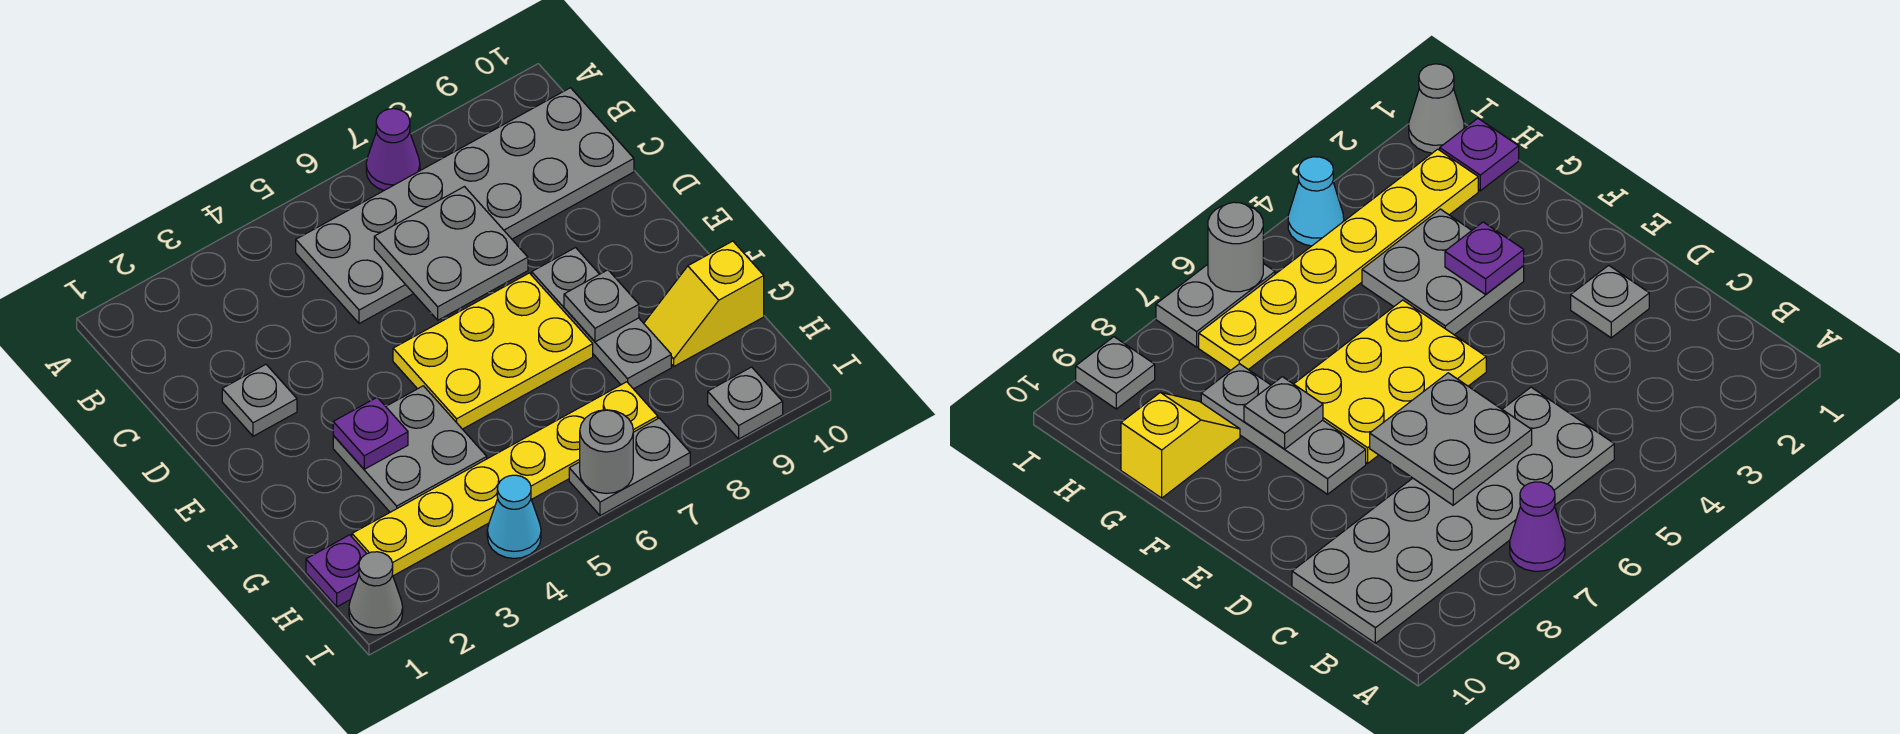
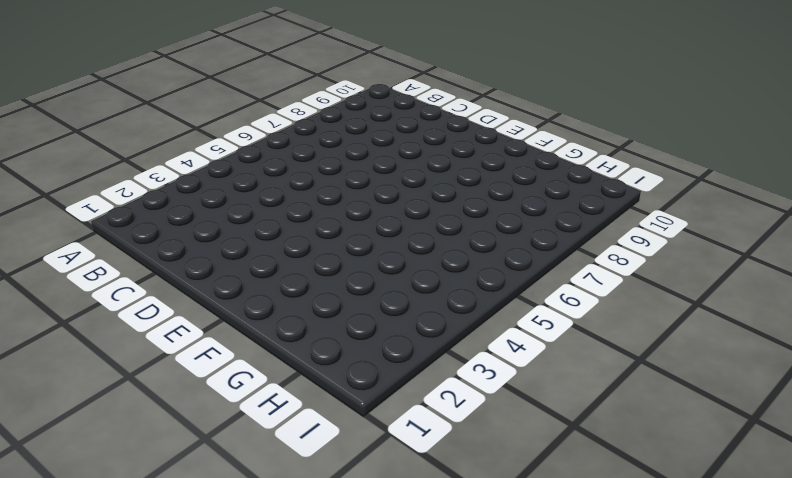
none -> purple cone A7 level 1
none -> grey plate B5:C10 level 1
none -> grey plate D2 level 1

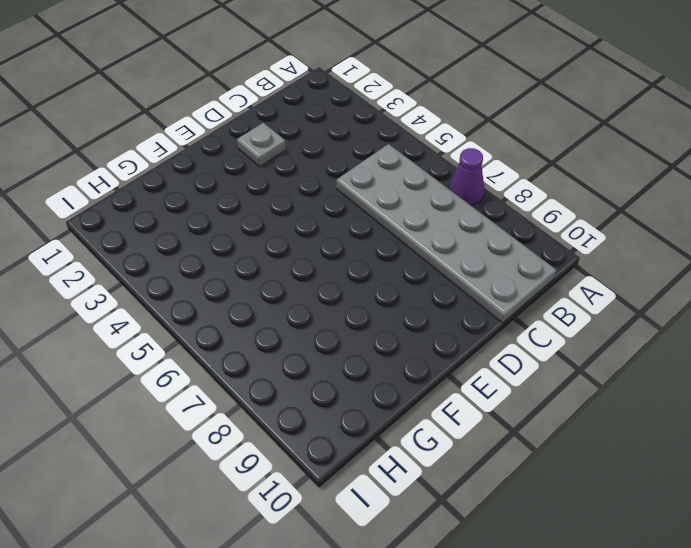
none -> yellow plate E5:F7 level 1
none -> grey plate E8:G8 level 1
none -> grey plate F3:G4 level 1

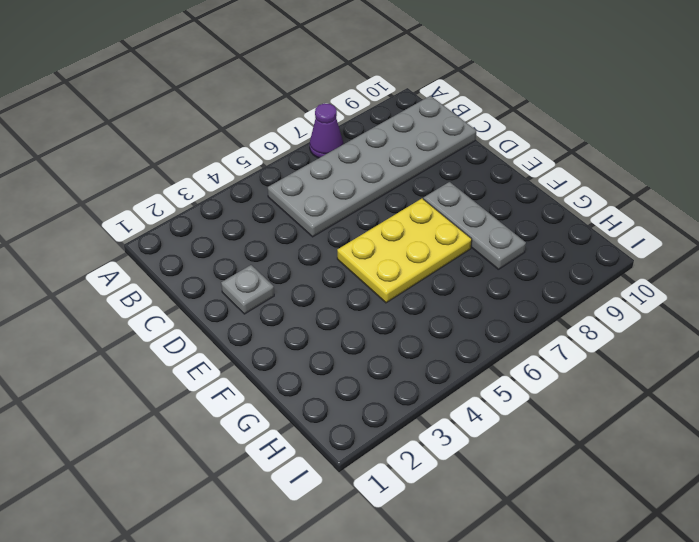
none -> grey plate F3:G4 level 1
none -> yellow slope G9:G10 level 1 top 10
none -> purple plate H1 level 1

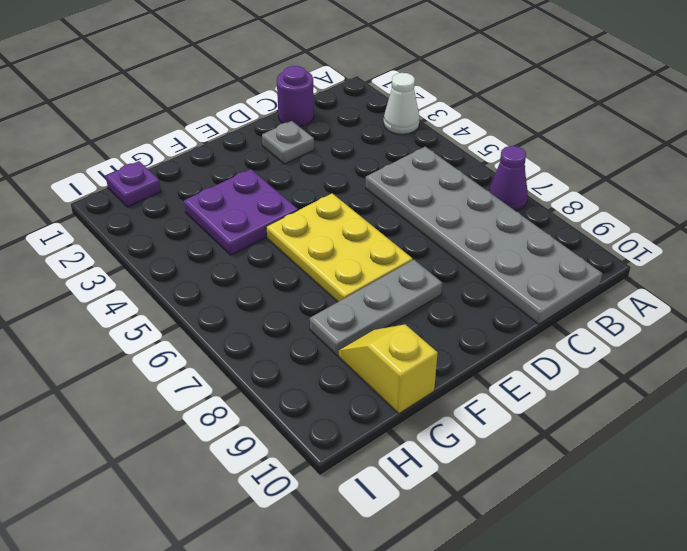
white cone A3 level 1 -> none
purple round brick C1 level 1 -> none
purple plate F3:G4 level 1 -> grey plate F3:G4 level 1
none -> yellow plate H2:H7 level 1
none -> grey cone I1 level 1
none -> cyan cone I4 level 1

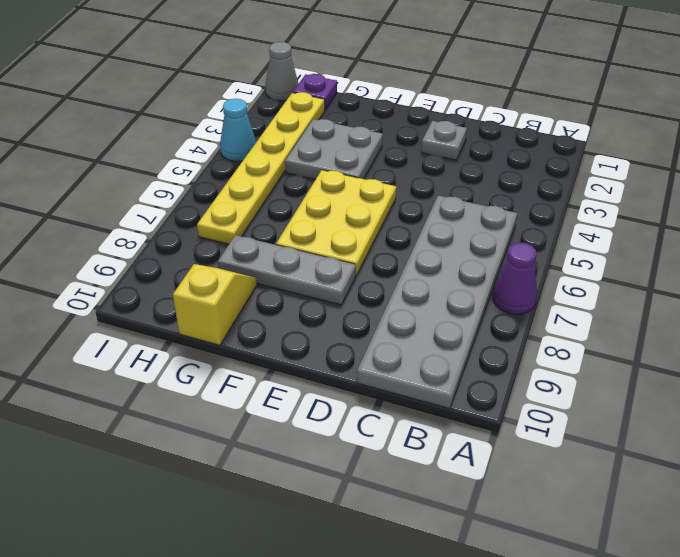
none -> grey plate I6:I7 level 1
none -> grey plate I9 level 1
none -> grey plate C6:D7 level 2

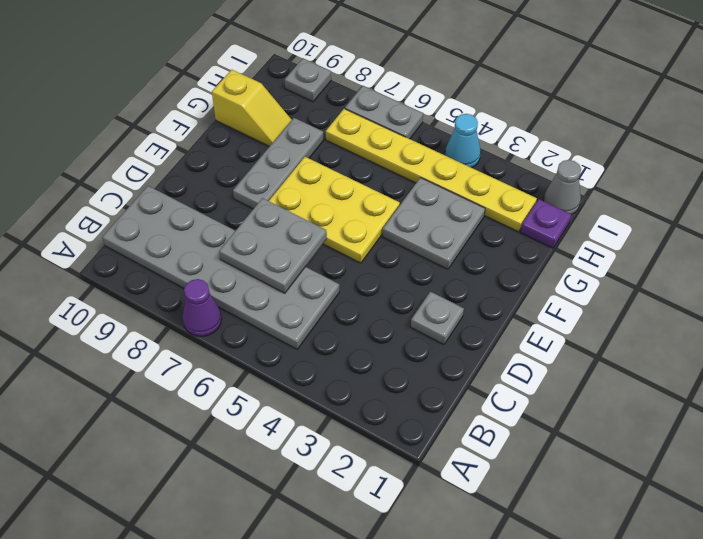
none -> purple plate F3 level 2
none -> grey plate F8 level 2
none -> grey round brick I6 level 2

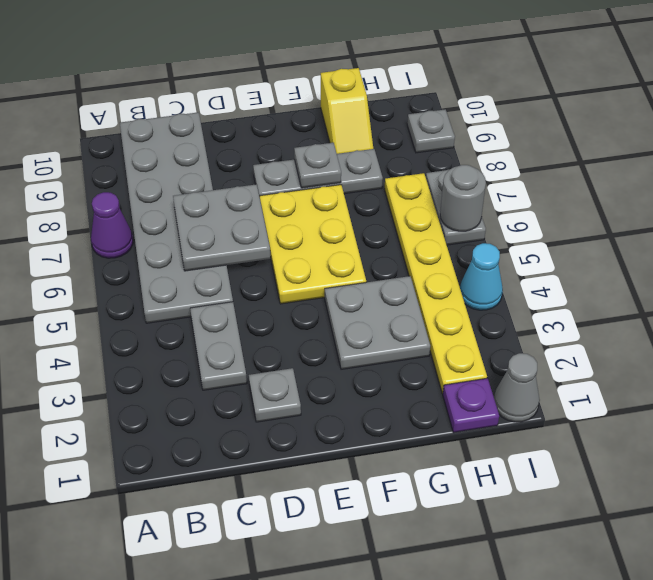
grey plate C3:C4 level 1 -> none
none -> purple plate F3 level 2

